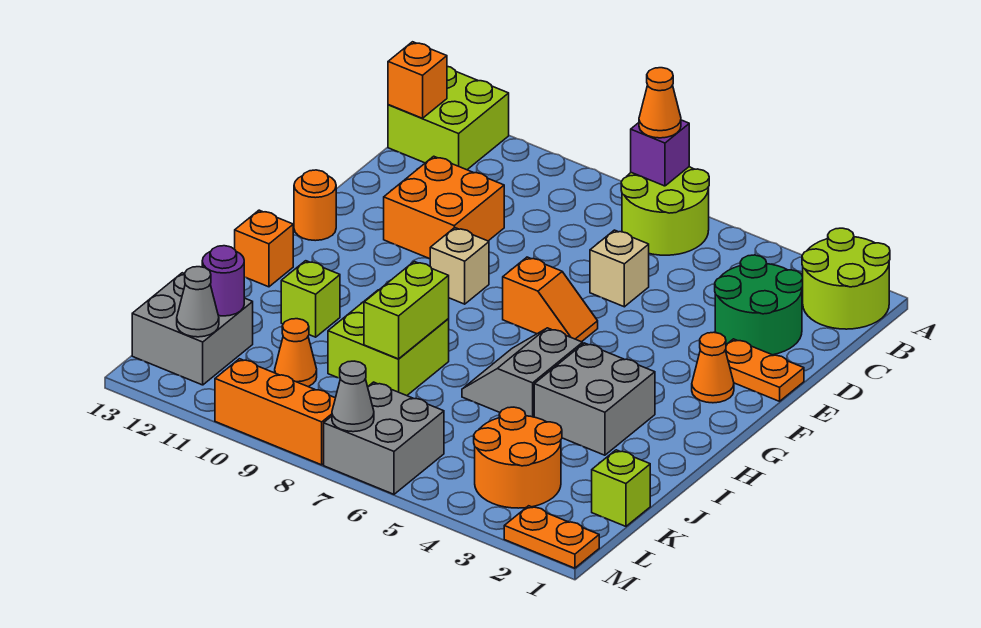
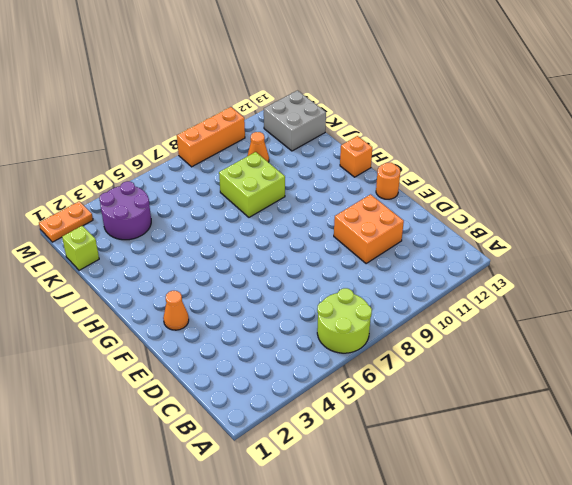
purple round brick K3:L4 level 1 -> orange round brick K3:L4 level 1
none -> lime round brick A1:B2 level 1
none -> lime brick A12:B13 level 1
none -> green round brick C2:D3 level 1
none -> tan brick D6 level 1

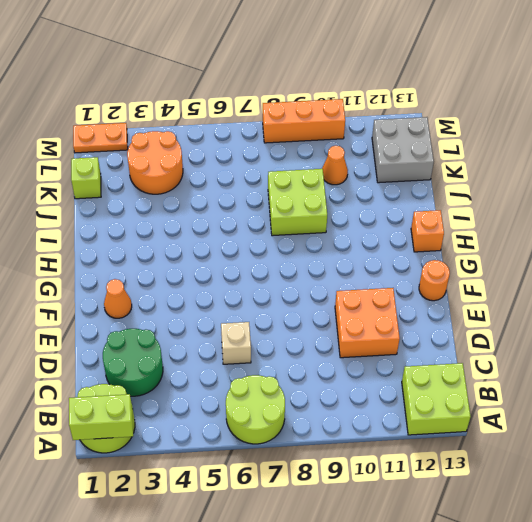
lime brick A1:A2 level 2 -> lime brick I8:J8 level 2
none -> orange plate E1:E2 level 1
none -> orange slope F6:F7 level 1 top 7
none -> tan brick F9 level 1
none -> grey brick H3:I4 level 1

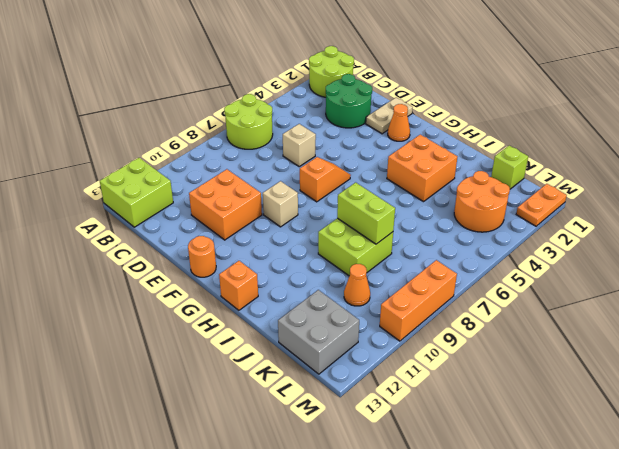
tan plate E1:E2 level 1 -> orange plate E1:E2 level 1
orange brick H3:I4 level 1 -> grey brick H3:I4 level 1
none -> grey slope H5:I6 level 1 top 5
none -> lime brick I11 level 1
none -> grey brick L6:M7 level 1
none -> purple brick A7 level 2

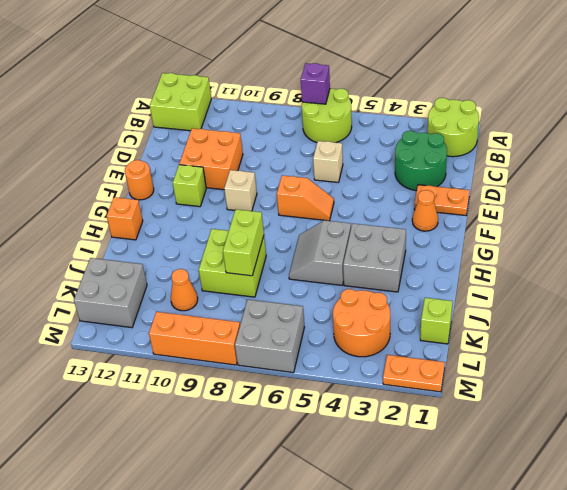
lime brick F11 level 1 -> lime brick I11 level 1
none -> orange brick B13 level 2
none -> purple round brick K12 level 2
none -> grey cone L12 level 2
none -> grey cone M7 level 2

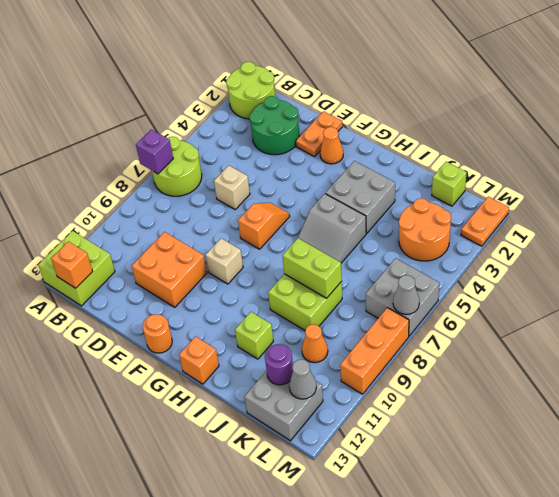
none -> orange cone A7 level 3

